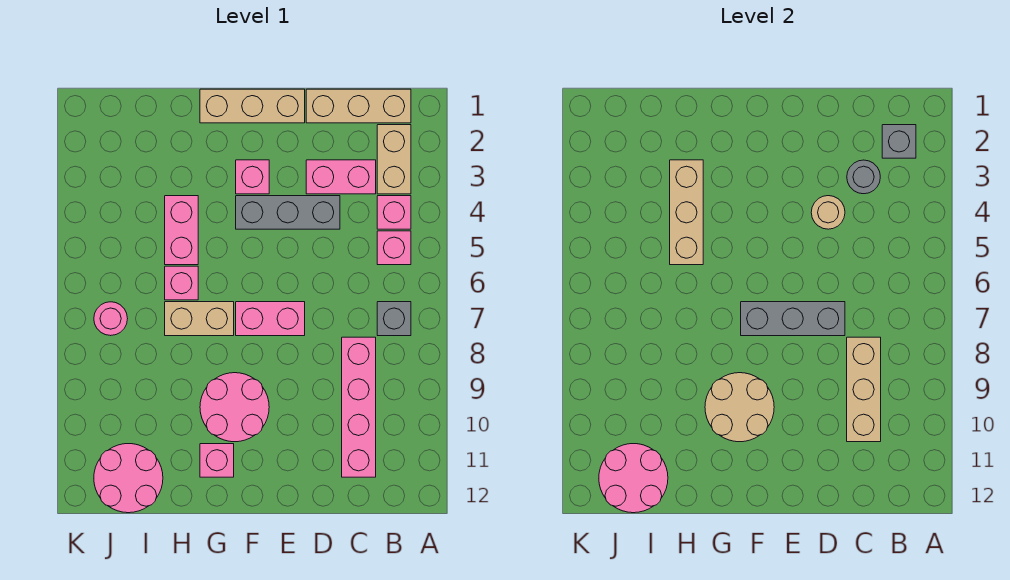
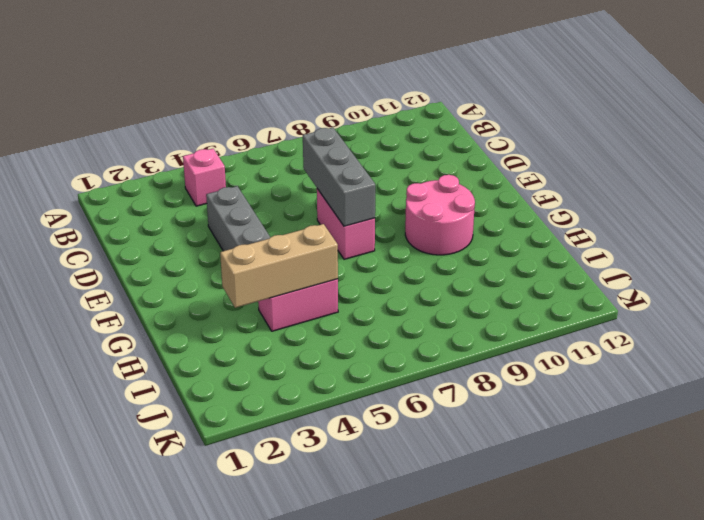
none -> tan brick B1:D1 level 1
none -> tan brick B2:B3 level 1
none -> pink brick B5 level 1

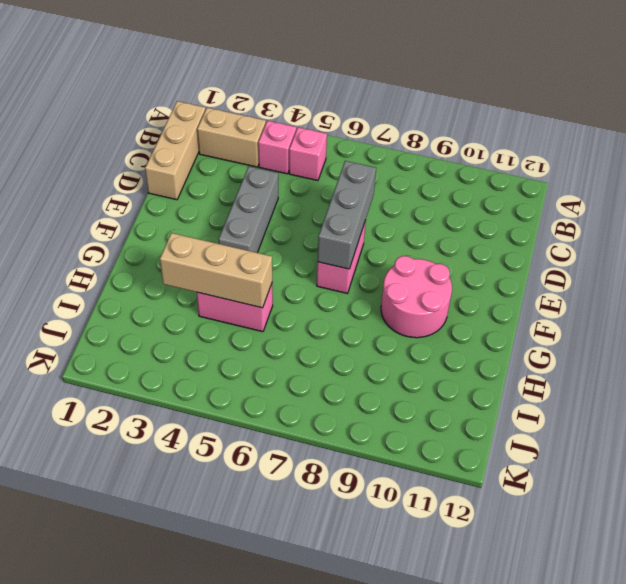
none -> grey brick B7 level 1
none -> pink brick C3:D3 level 1
none -> pink brick C8:C11 level 1

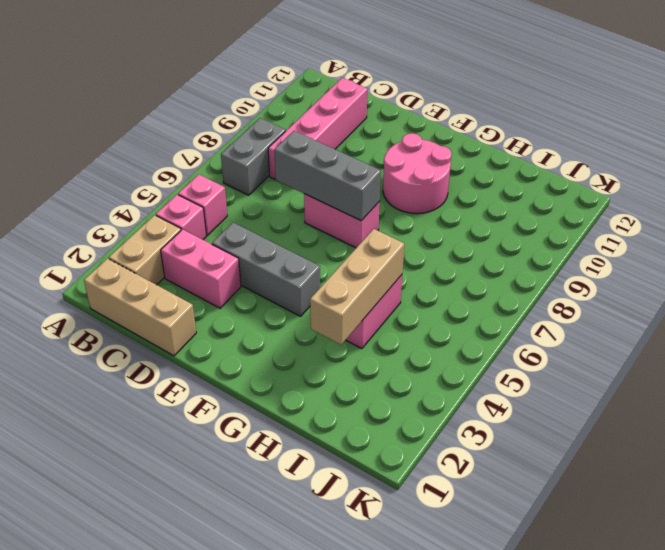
grey brick B7:B8 level 1 -> grey brick B7 level 1
none -> tan brick E1:G1 level 1
none -> pink brick F3 level 1
none -> tan brick G7:H7 level 1

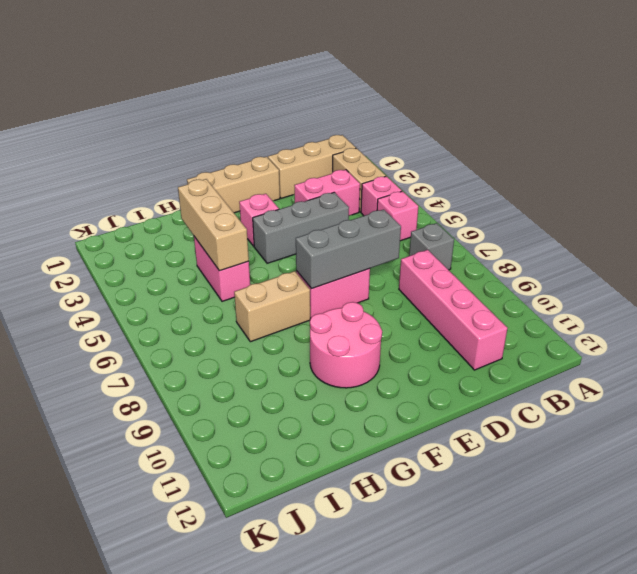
none -> pink brick G11 level 1
none -> pink brick H6 level 1
none -> pink round brick I11:J12 level 1

